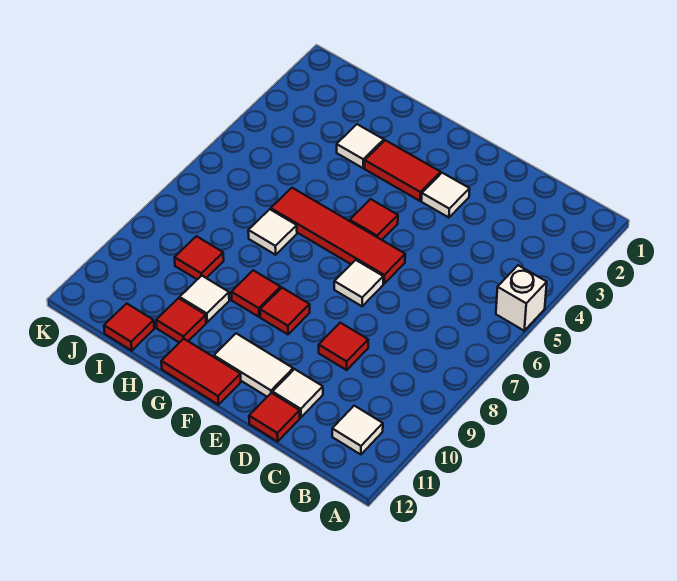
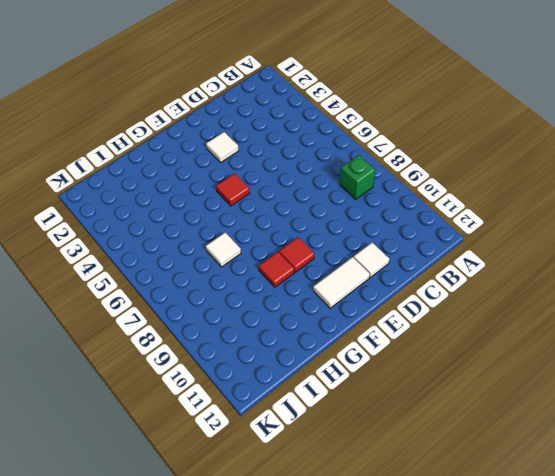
green brick B8 level 1 -> none
none -> white brick A5 level 1
none -> white tile B11 level 1
none -> red tile D9 level 1

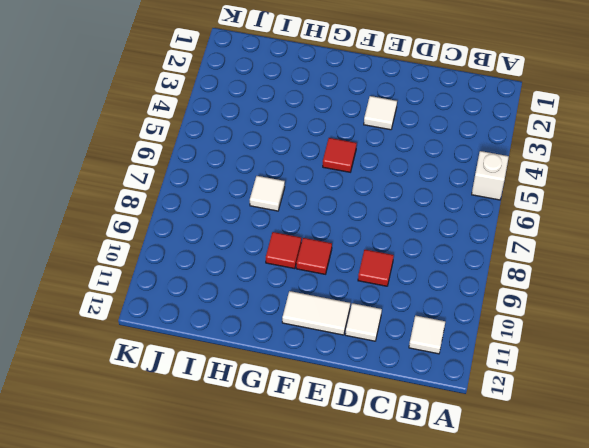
none -> red tile D12 level 1
none -> red tile E6:H6 level 1
none -> white tile E7 level 1

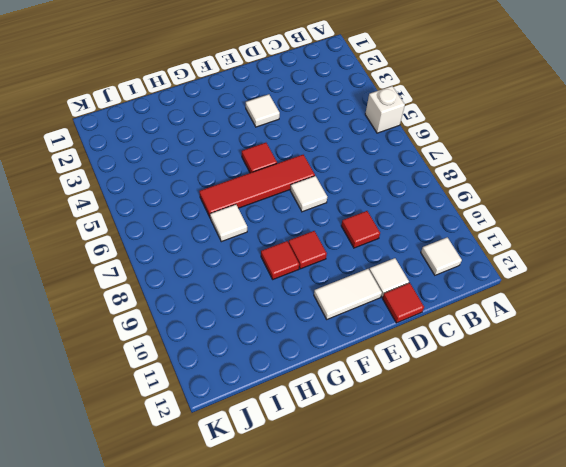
none -> red tile F3:G3 level 1
none -> red tile F12:G12 level 1
none -> white tile H3 level 1

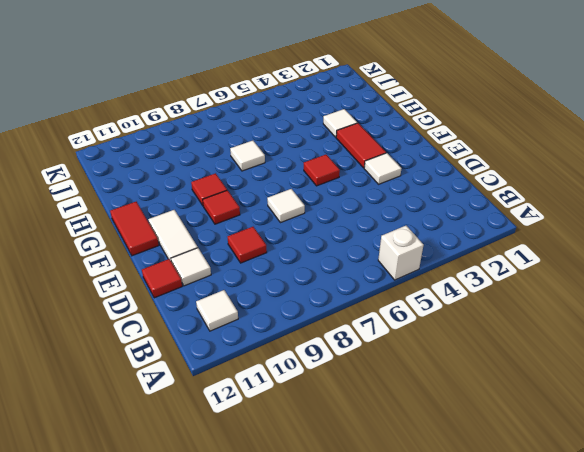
none -> red tile E6:H6 level 1
none -> white tile H10 level 1
none -> red tile H11 level 1

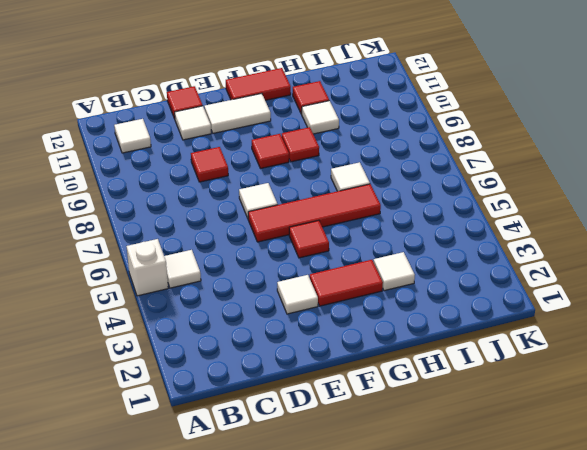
white tile B5 level 1 -> none
none -> red tile I9 level 1
none -> red tile I12 level 1

